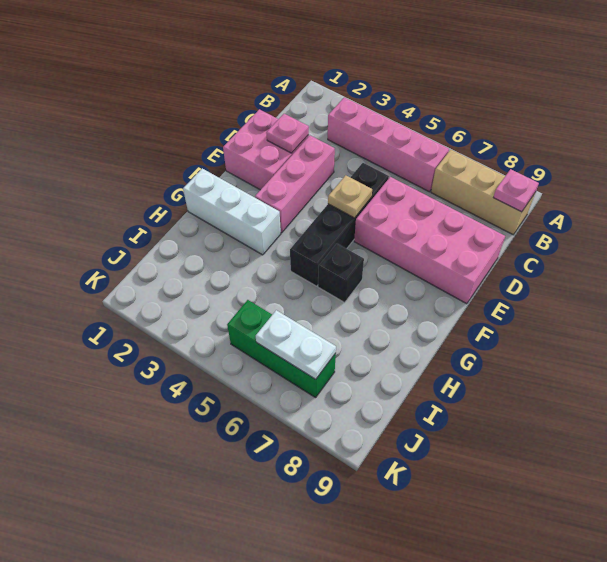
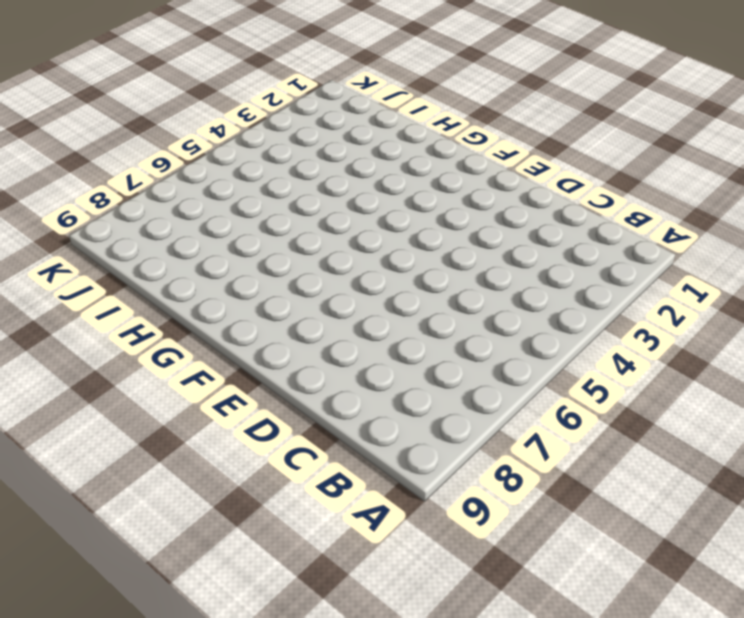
none -> pink brick B3:B6 level 1
none -> tan brick B7:B9 level 1
none -> pink brick D1:E2 level 1

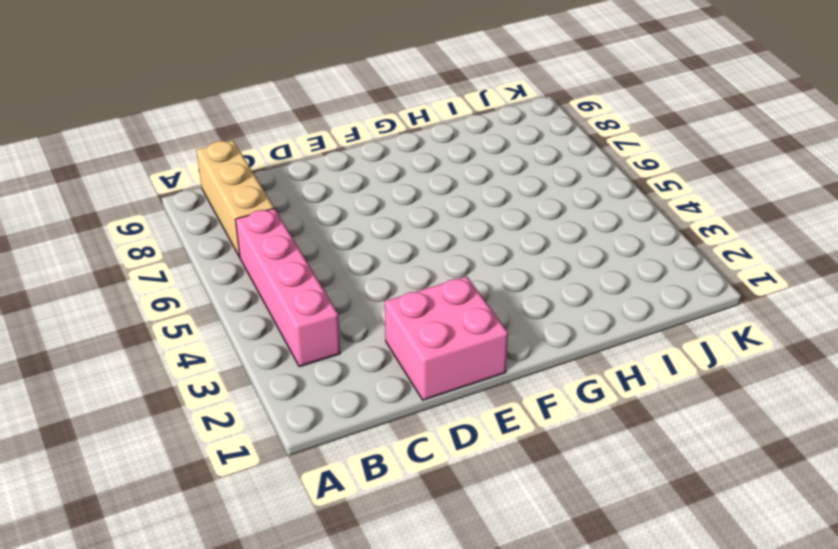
none -> pink brick D3:F3 level 1
none -> black brick D5:G5 level 1
none -> pink brick D6:E9 level 1

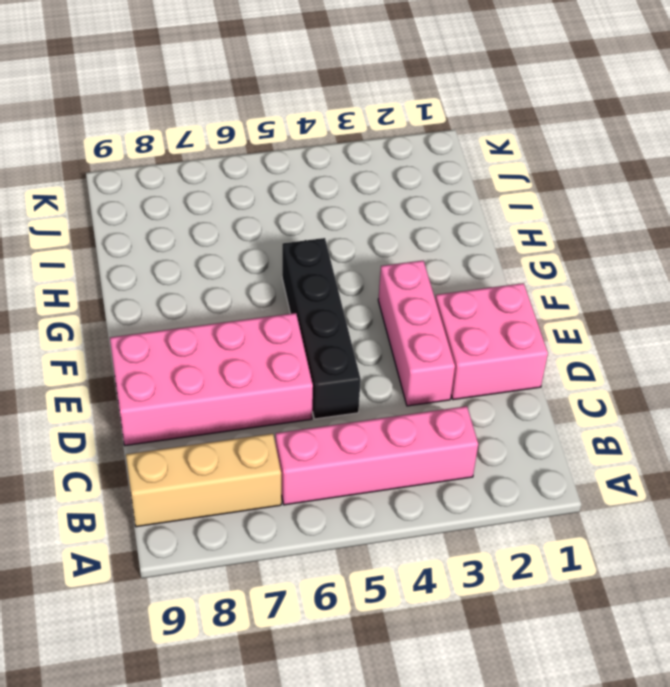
none -> white brick G1:G3 level 1
none -> black brick G6 level 1
none -> green brick J5:J7 level 1

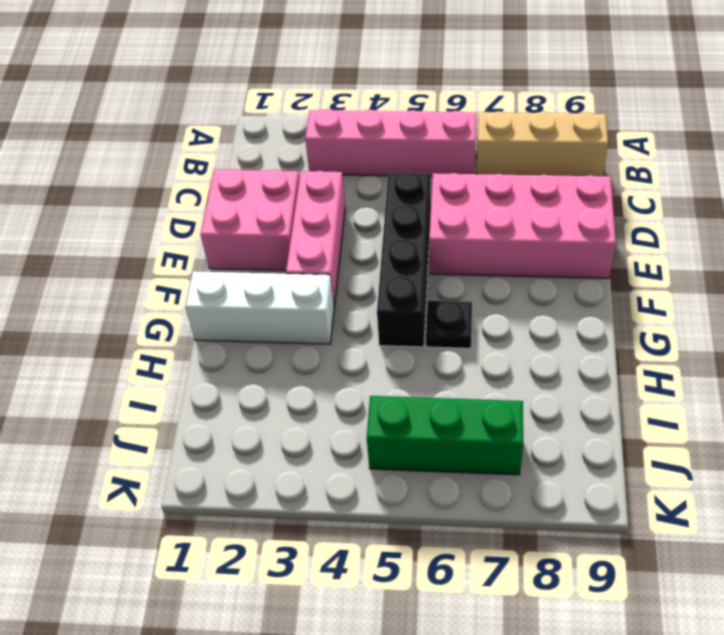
black plate G6 level 1 -> black brick G6 level 1
none -> pink plate B9 level 2
none -> pink plate D2 level 2
none -> tan plate E5 level 2

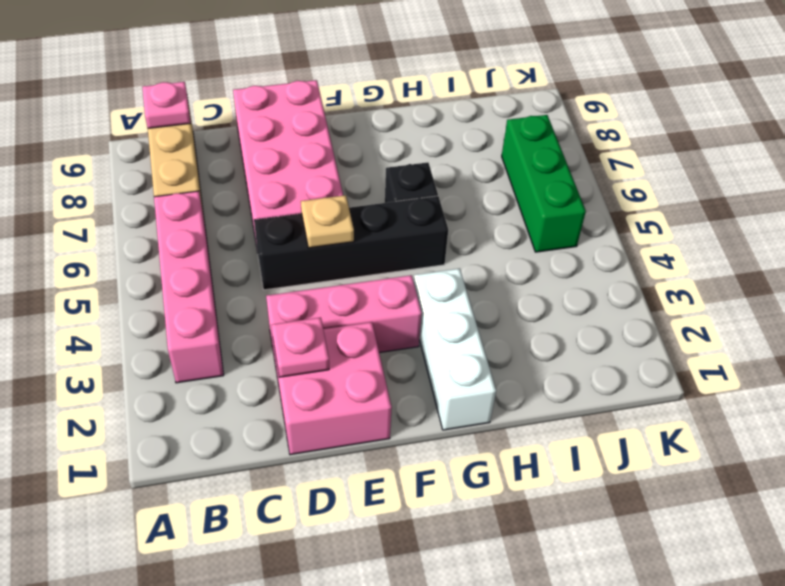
none -> white plate J6:J7 level 2

